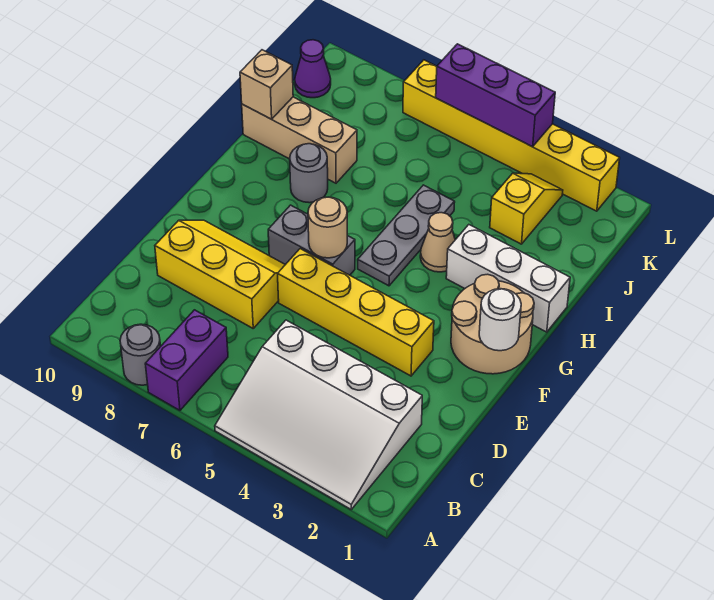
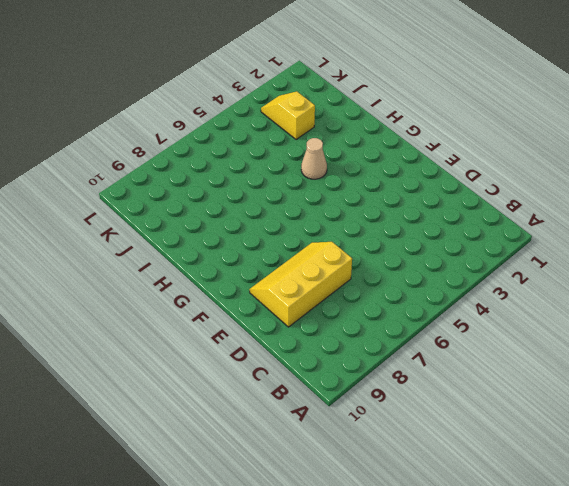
none -> white slope A2:C5 level 1 top C
none -> purple brick A7:B7 level 1
none -> grey round brick A8 level 1

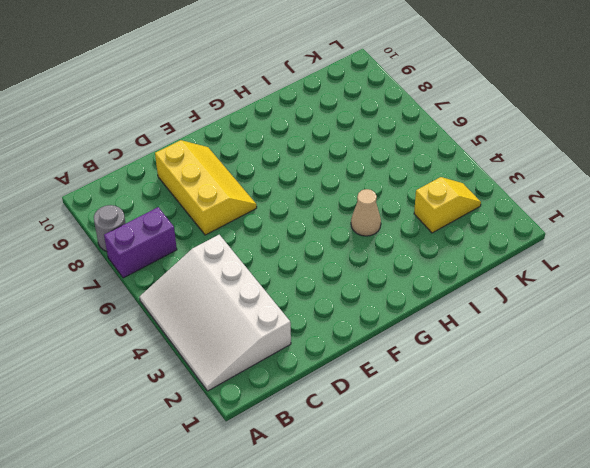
none -> yellow brick E3:E6 level 1
none -> tan round brick F1:G2 level 1
none -> grey brick F6:F7 level 1

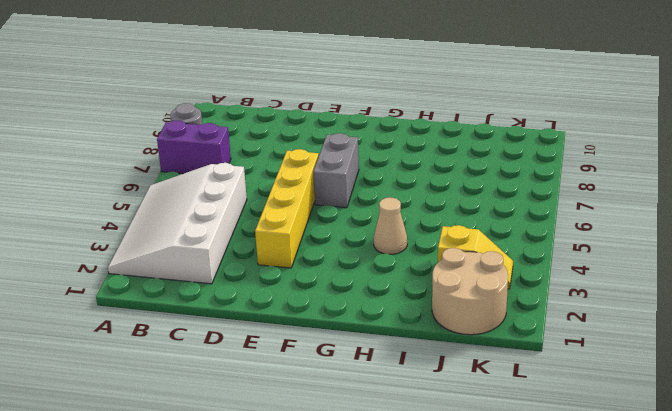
tan round brick J1:K2 level 1 -> tan round brick F1:G2 level 1
none -> yellow slope D7:E9 level 1 top D
none -> grey plate G5:I5 level 1
none -> white brick H1:H3 level 1

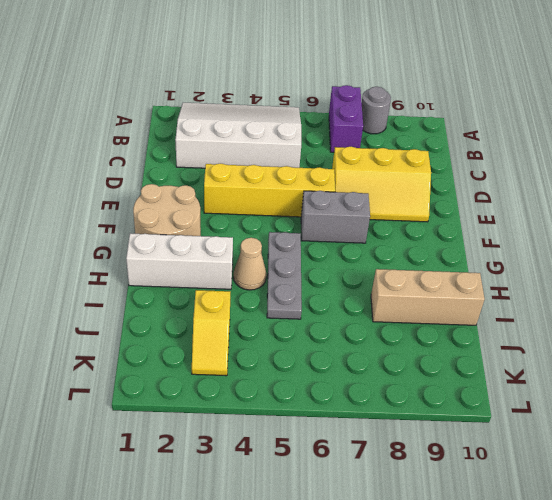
none -> grey round brick H8 level 1
none -> purple cone K10 level 1
none -> yellow brick L2:L7 level 1

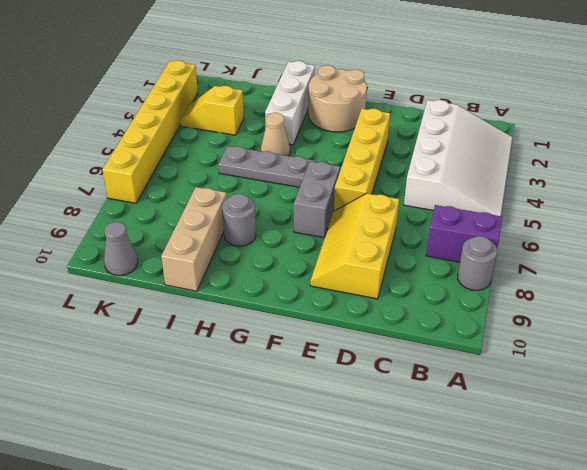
grey cone K10 level 1 -> purple cone K10 level 1
none -> white round brick F1 level 2
none -> tan round brick F6 level 2
none -> tan brick I10 level 2

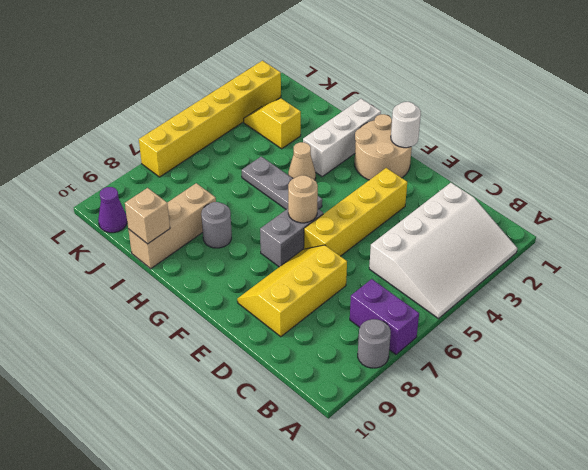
none -> purple brick L4:L6 level 2

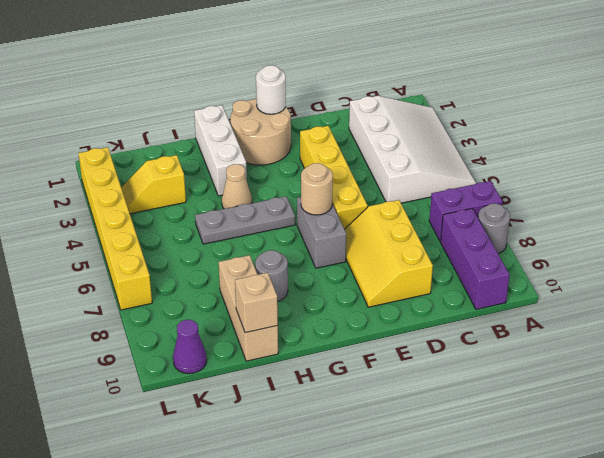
purple brick B8:B10 level 1 -> purple brick L4:L6 level 2

